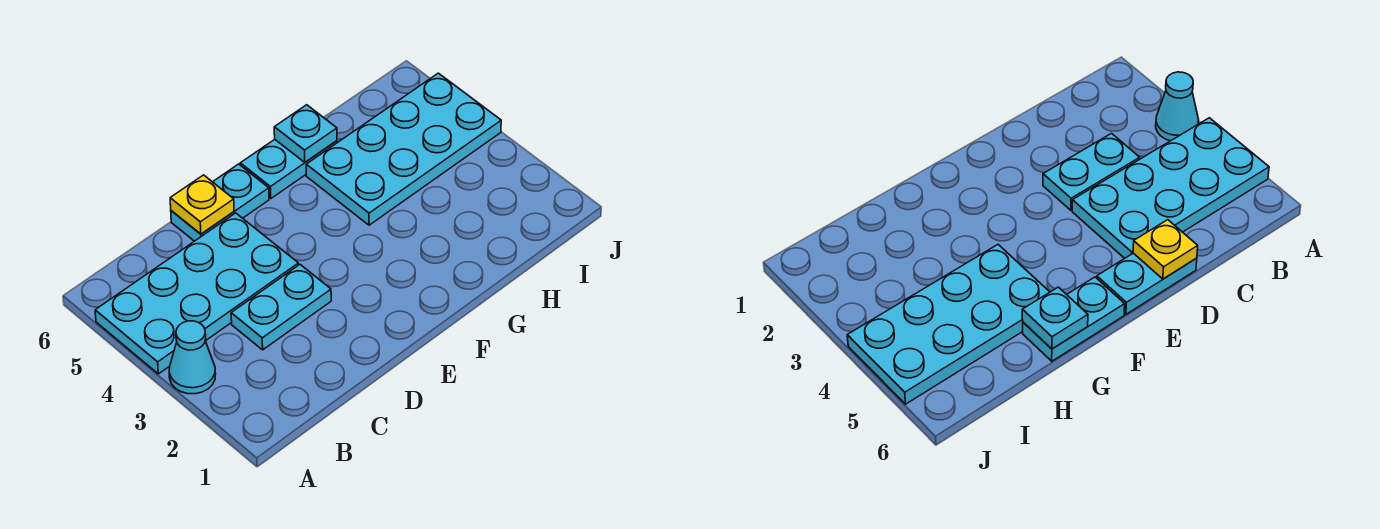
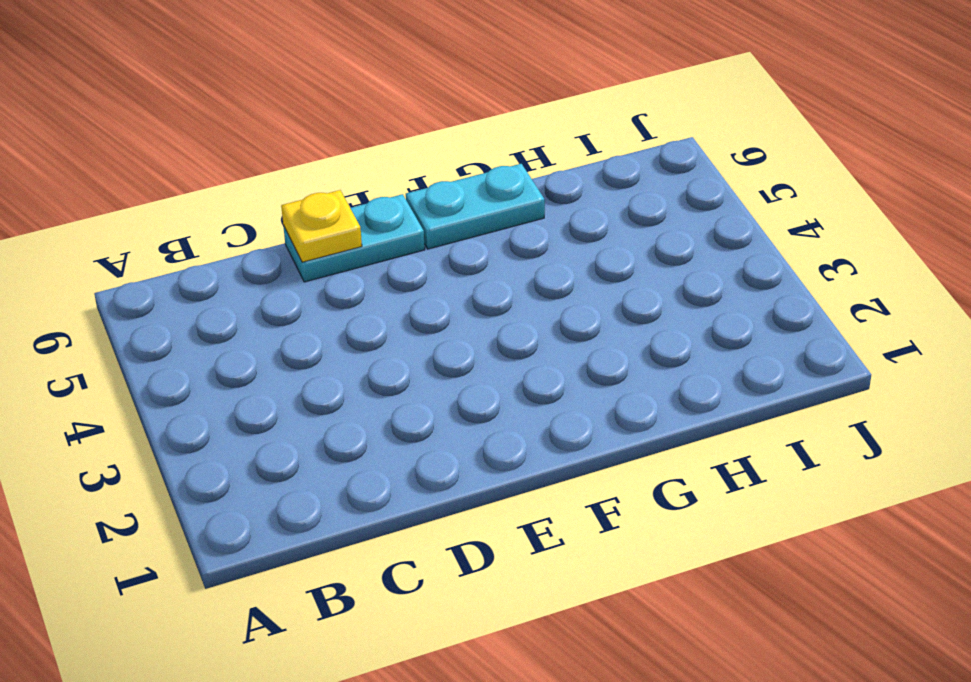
none -> cyan cone A3 level 1
none -> cyan plate A4:D5 level 1

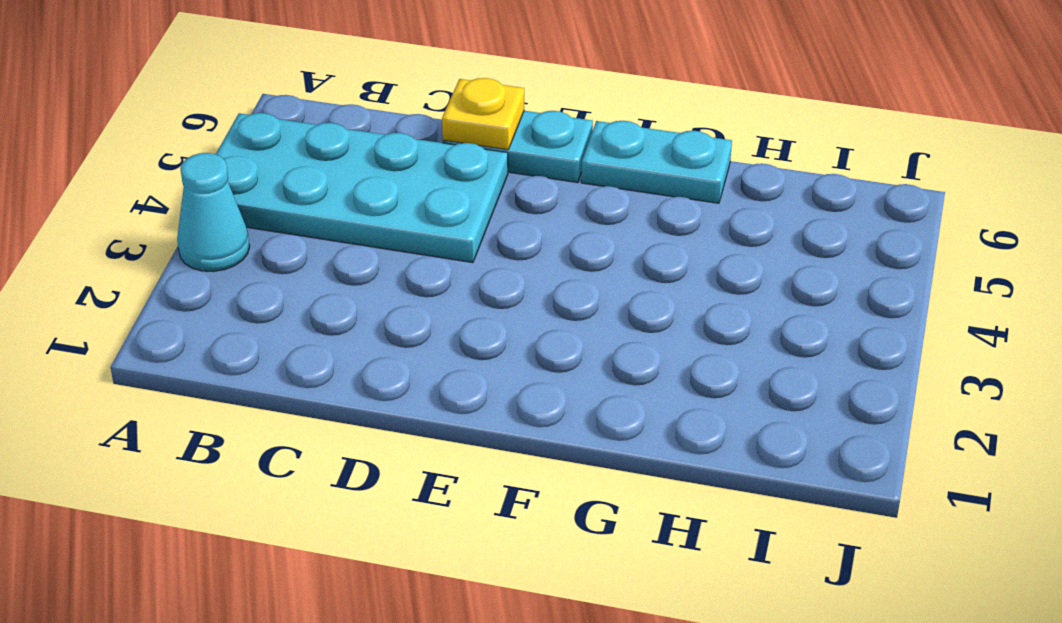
none -> cyan plate C3:D3 level 1
none -> cyan plate G4:J5 level 1

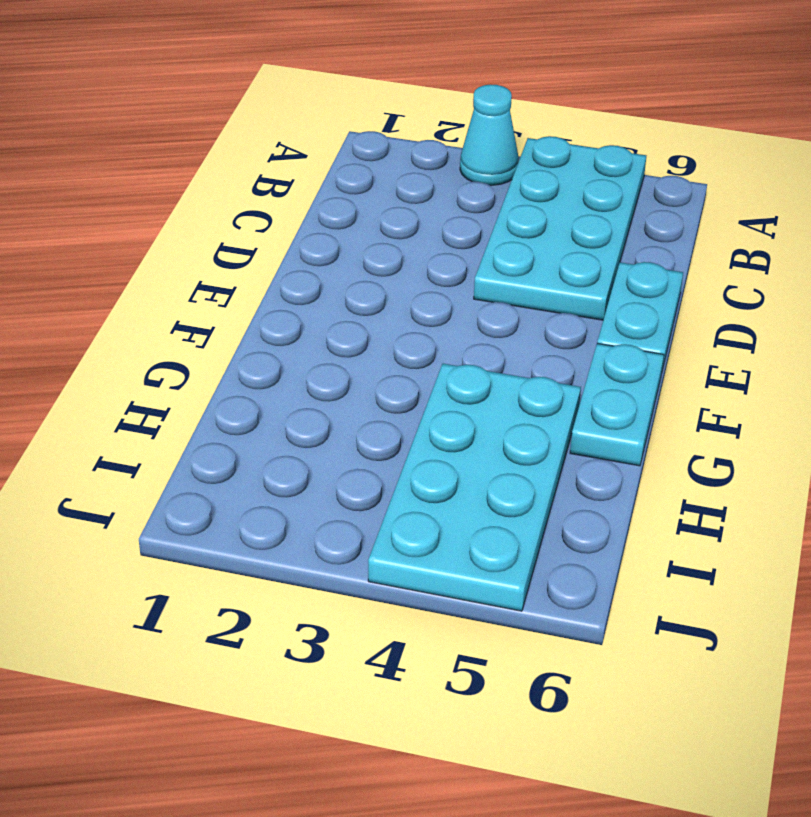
none -> cyan plate C3:D3 level 1
none -> yellow plate D6 level 2

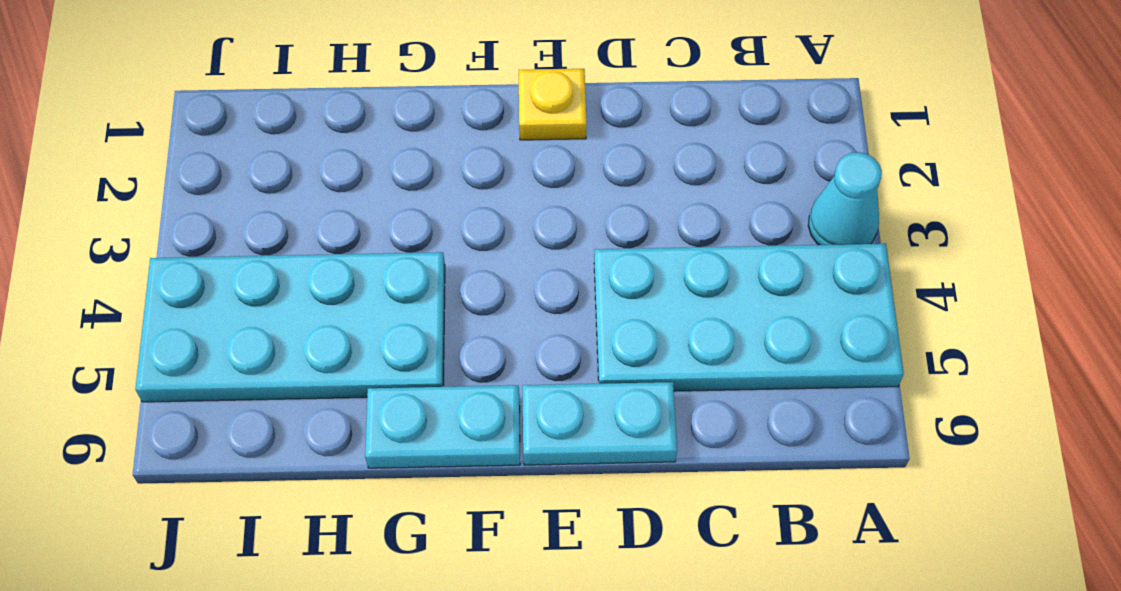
yellow plate E1 level 1 -> yellow plate D6 level 2
none -> cyan plate C3:D3 level 1
none -> cyan plate G6 level 2

